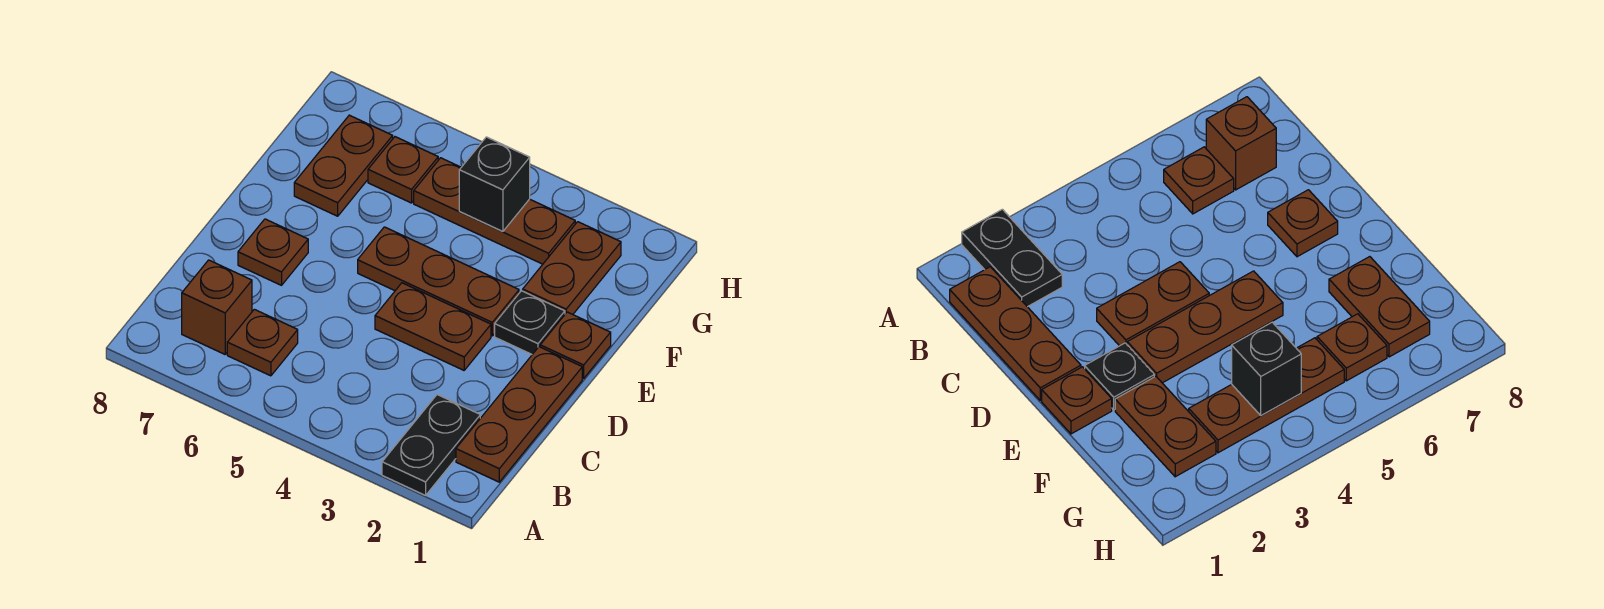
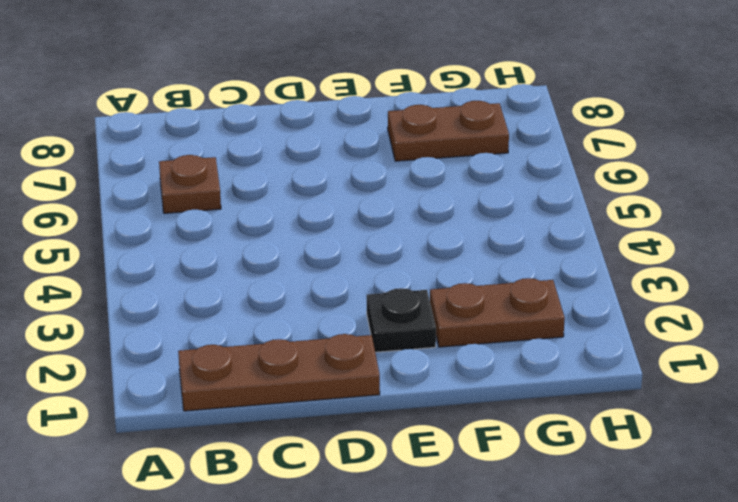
none -> black plate A2:B2 level 1
none -> brown brick B7 level 1
none -> brown plate D3:D4 level 1

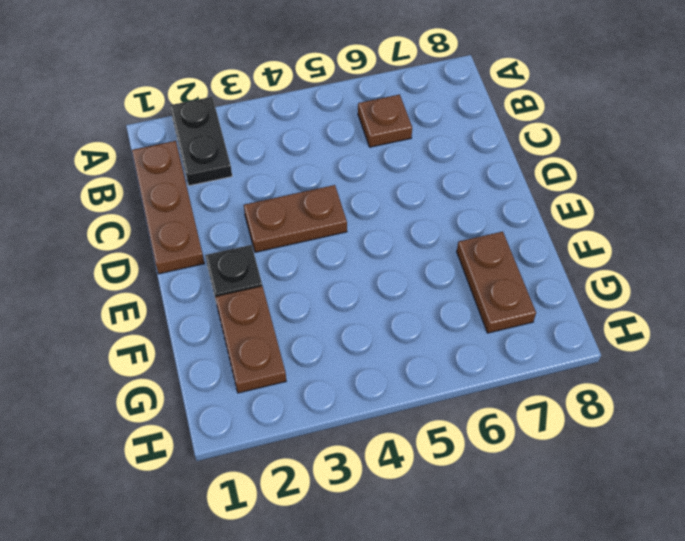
none -> brown brick B7 level 1
none -> brown plate D7 level 1
none -> brown plate E1 level 1

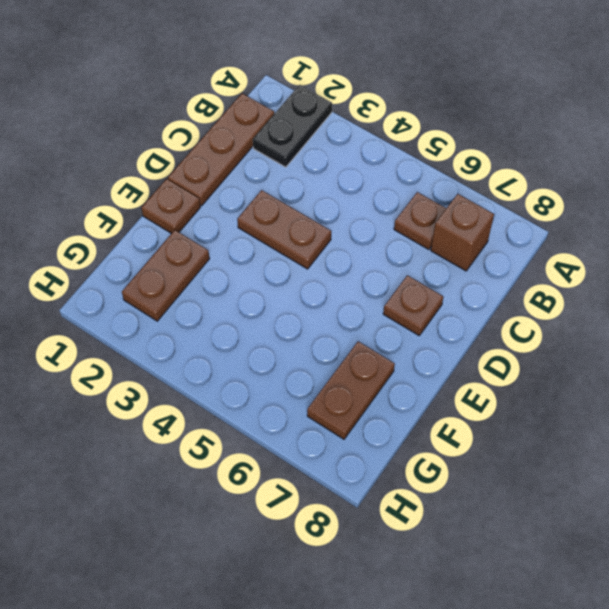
none -> black plate E2 level 1
none -> brown plate E3:E5 level 1
none -> brown plate G3:G5 level 1

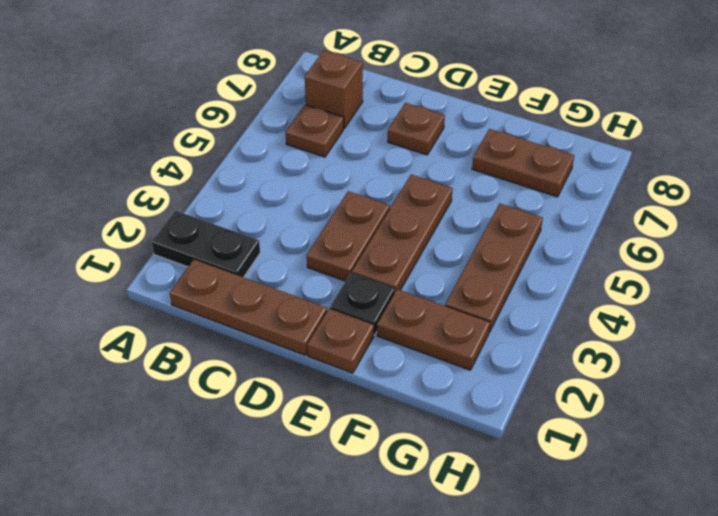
none -> brown plate G6 level 1
none -> black brick G4 level 2

